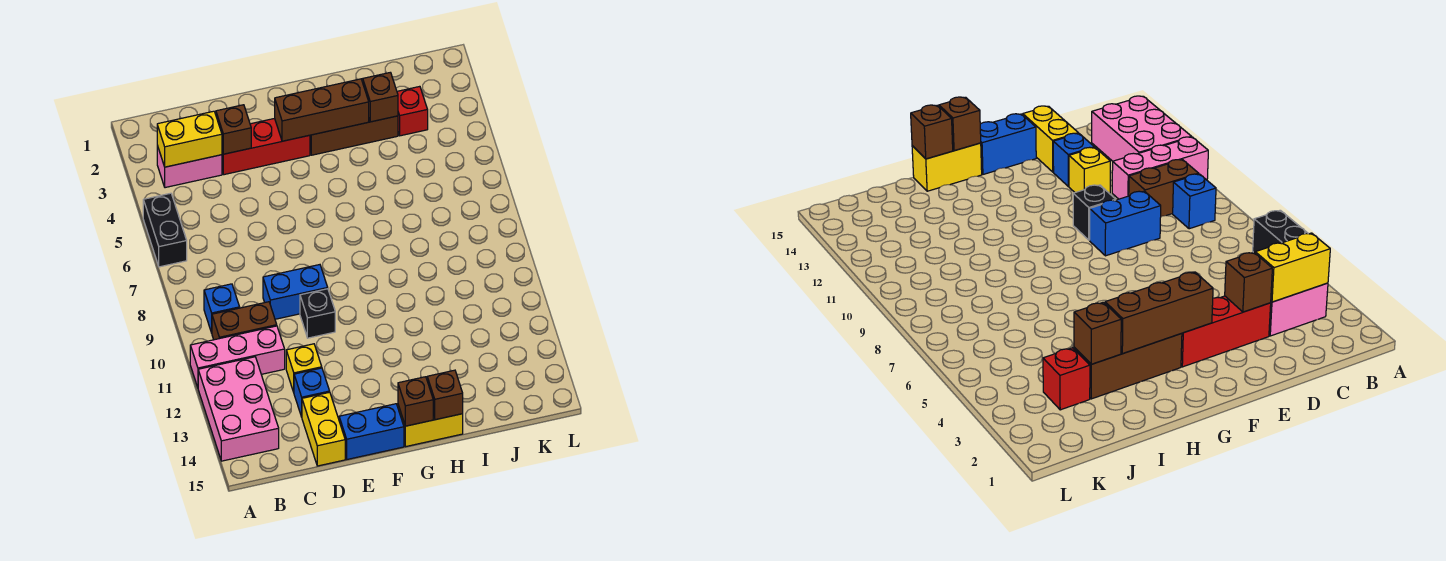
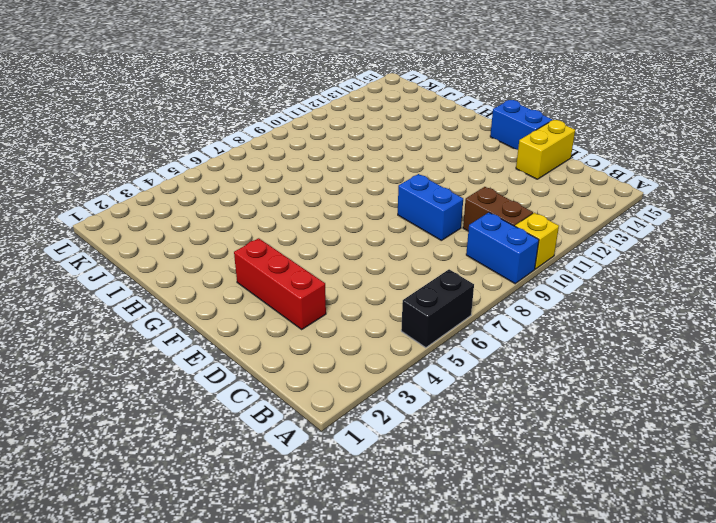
blue brick A9:B9 level 1 -> blue brick B9 level 1
yellow brick A10 level 1 -> yellow brick D12 level 1
none -> pink brick A11:C11 level 1
none -> pink brick A12:B14 level 1
none -> pink brick B3:C3 level 1

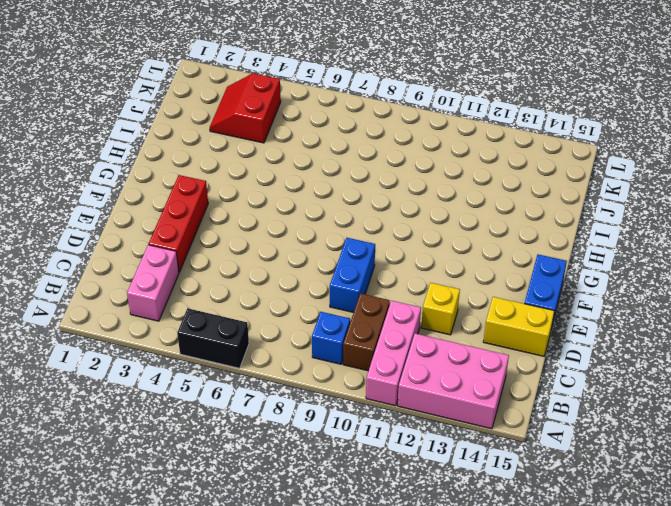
red slope J3:K4 level 1 top 4 -> red brick J3 level 1
none -> blue brick D13 level 1
none -> black brick E10 level 1
none -> brown brick G3:I3 level 1

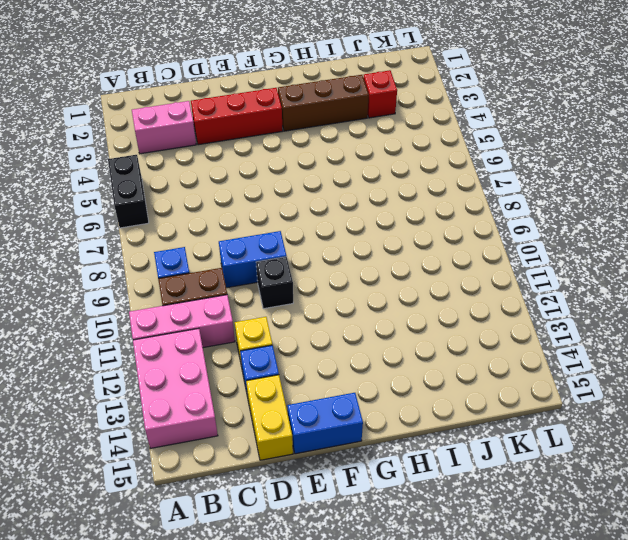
none -> yellow brick G15:H15 level 1
none -> yellow brick B3:C3 level 2
none -> brown brick D3 level 2

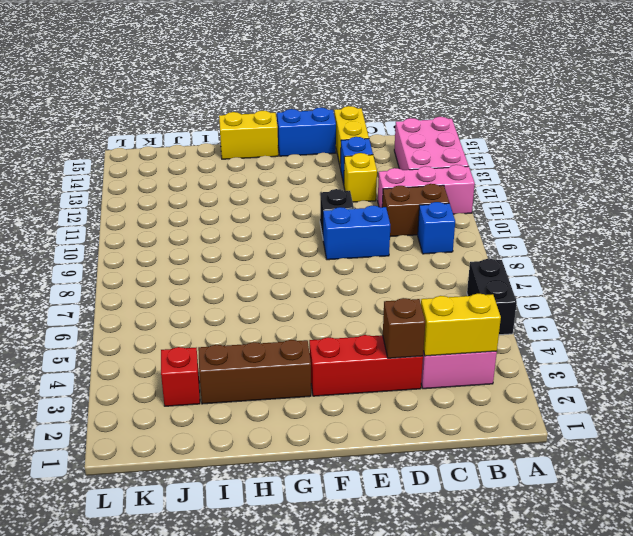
none -> brown brick F3:H3 level 2
none -> brown brick G15 level 2
none -> brown brick H15 level 2

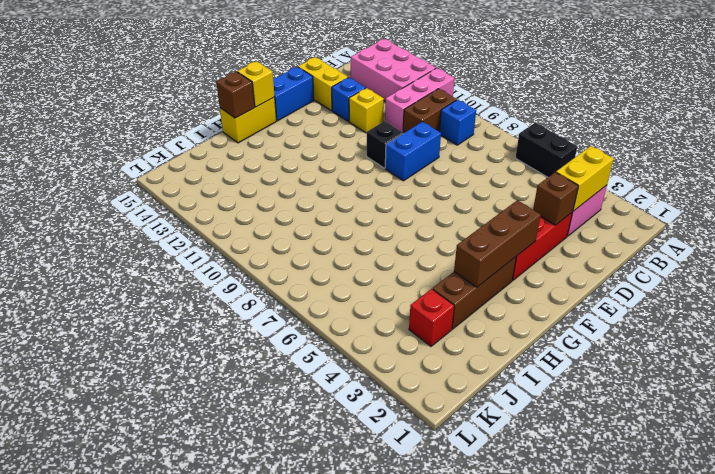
yellow brick G15 level 2 -> brown brick G15 level 2
none -> brown brick I3 level 2

